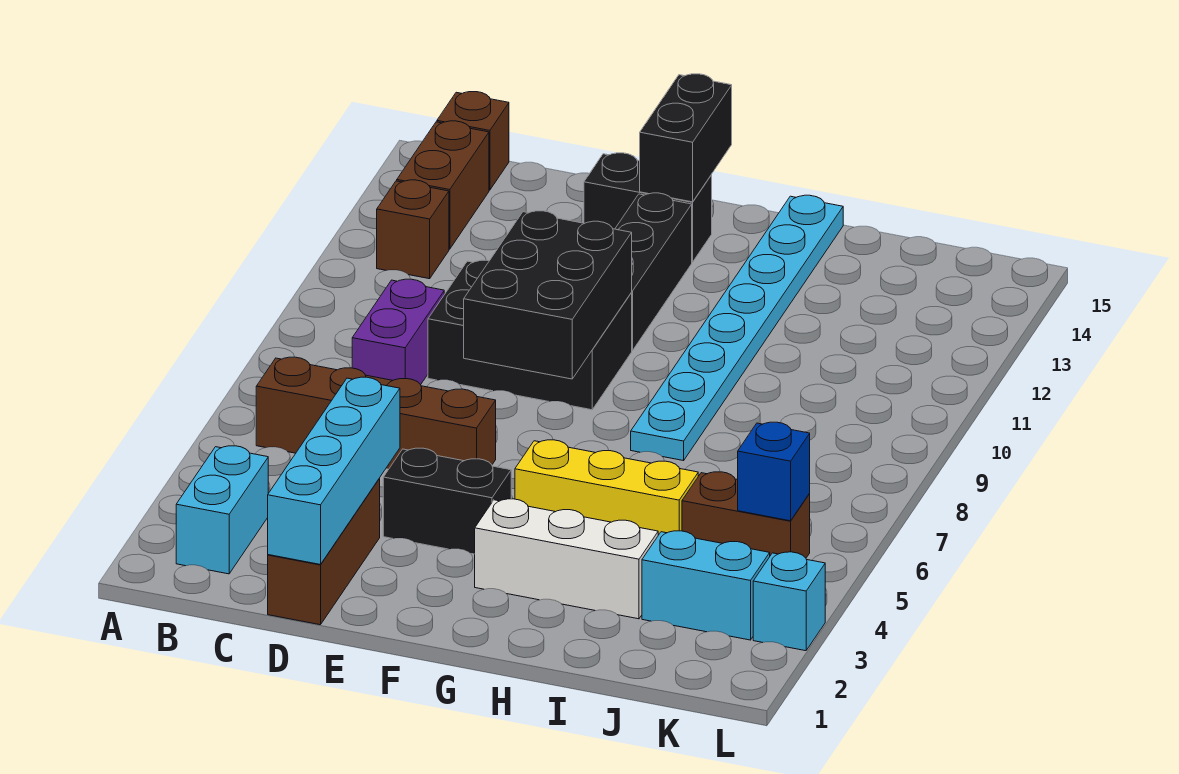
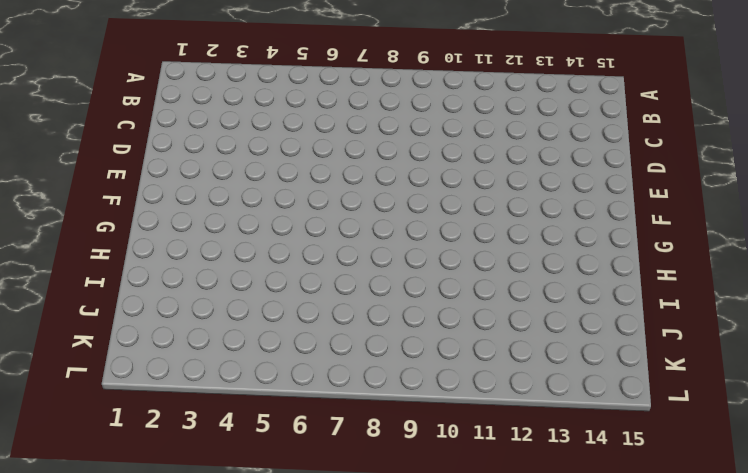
none -> cyan brick B2:B3 level 1
none -> brown brick B6:E6 level 1
none -> brown brick B12 level 1

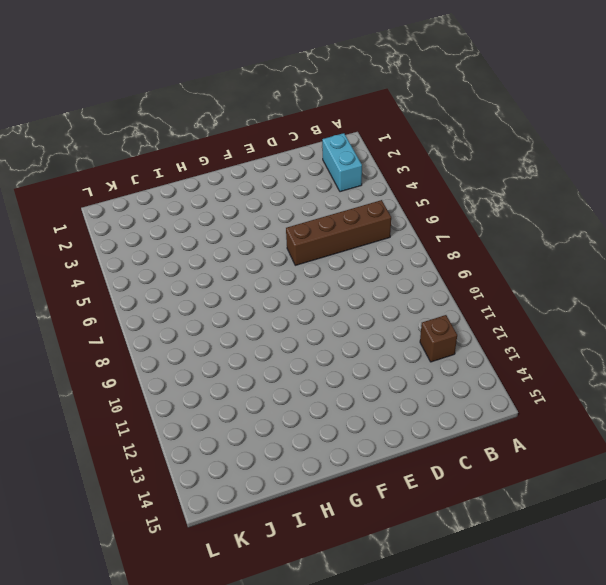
none -> brown brick B13:B14 level 1
none -> brown brick B15 level 1
none -> purple brick C8:C9 level 1

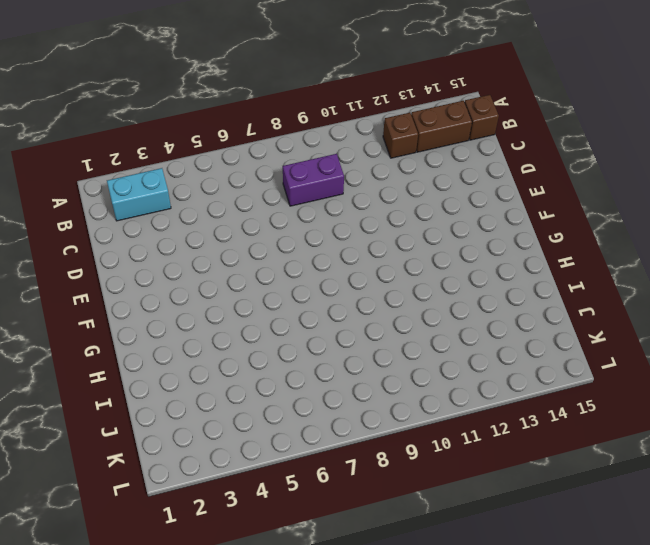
none -> brown brick B6:E6 level 1
none -> brown brick D1:D3 level 1
none -> black brick D9:F10 level 1

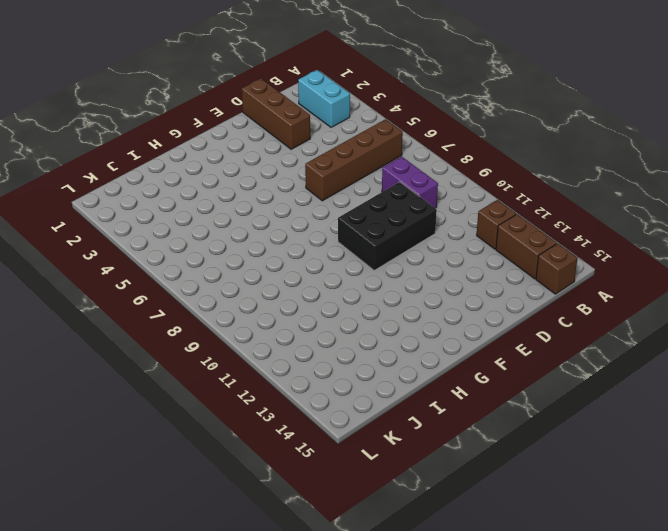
none -> black brick E4:F4 level 1
none -> black brick E14:F14 level 1
none -> black brick F11:F13 level 1

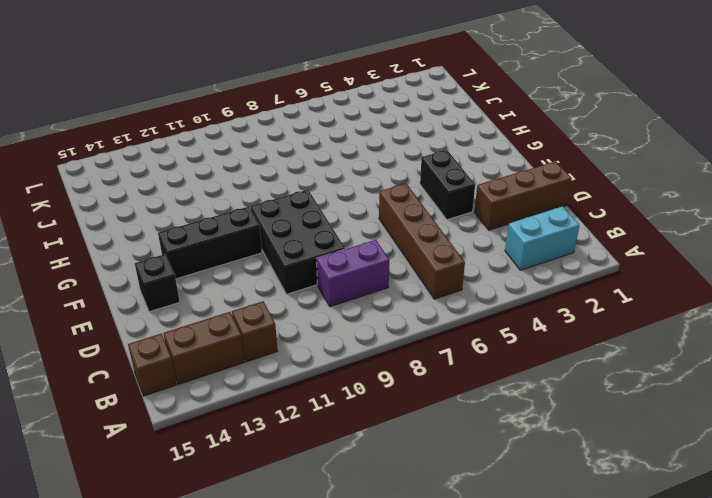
black brick E14 level 1 -> black brick E14:F14 level 1
none -> white brick G3:I3 level 1
none -> yellow brick G5:I5 level 1
none -> cyan plate H8:H15 level 1

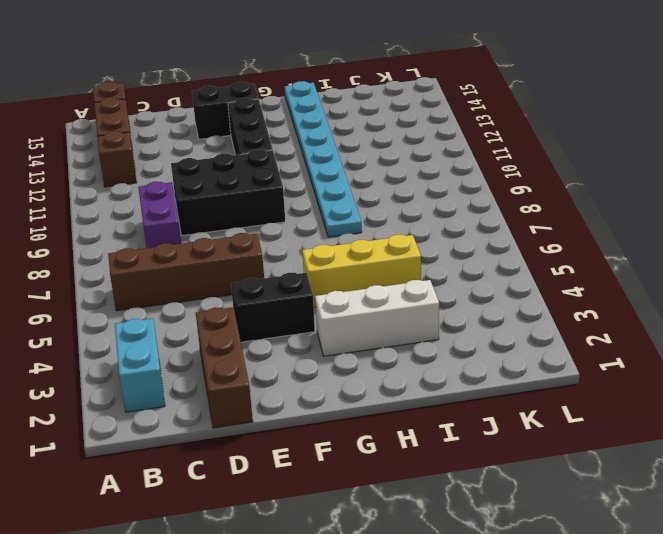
none -> cyan brick J3:K3 level 1
none -> brown brick J5:K5 level 1
none -> cyan brick L3 level 1

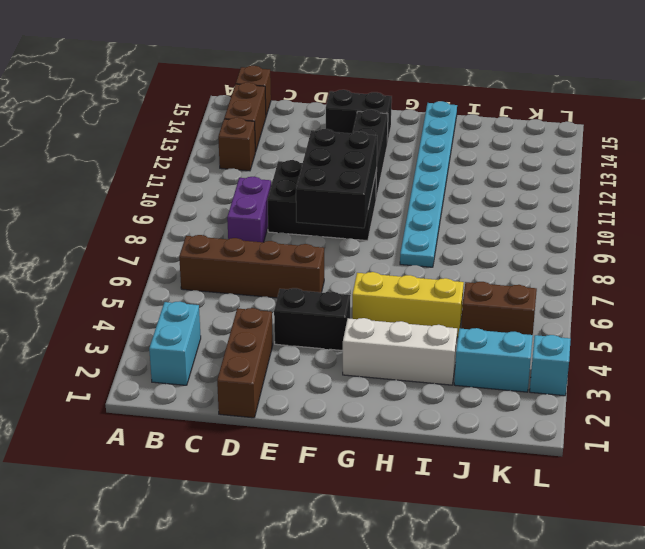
none -> cyan brick D1:D4 level 2
none -> black brick F14:F15 level 2
none -> blue brick K5 level 2

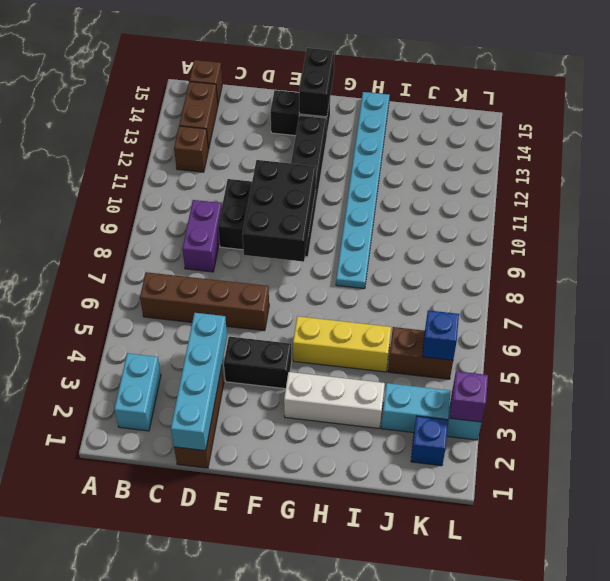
blue brick K2 level 1 -> none
purple brick L3 level 2 -> none

